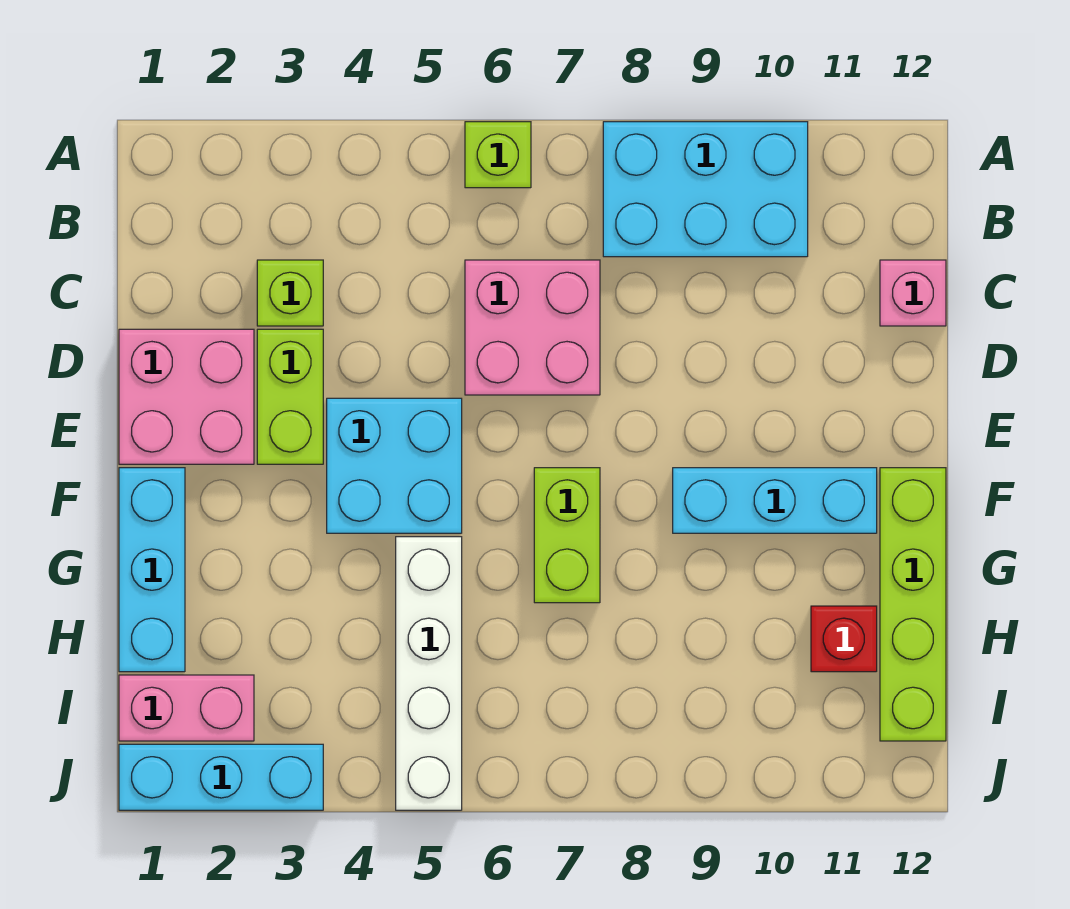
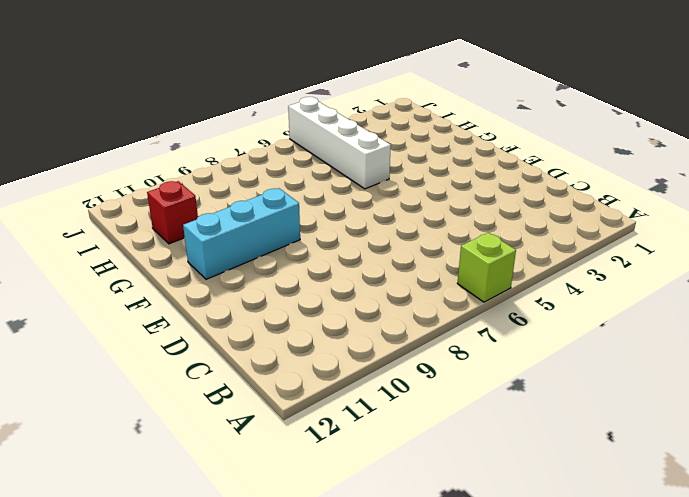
none -> cyan brick A8:B10 level 1
none -> lime brick C3 level 1
none -> pink brick C6:D7 level 1

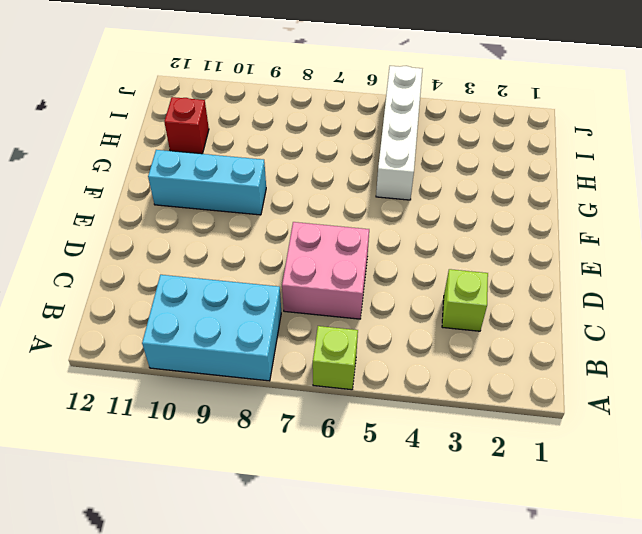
none -> pink brick C12 level 1
none -> pink brick D1:E2 level 1
none -> lime brick D3:E3 level 1

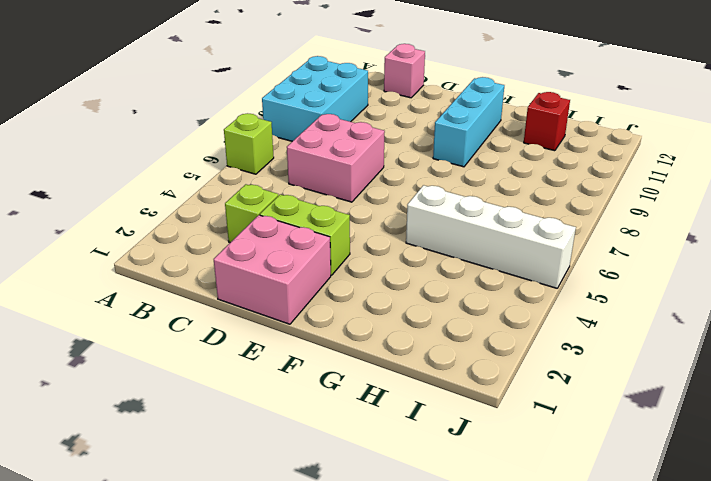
none -> cyan brick E4:F5 level 1
none -> cyan brick F1:H1 level 1
none -> lime brick F7:G7 level 1

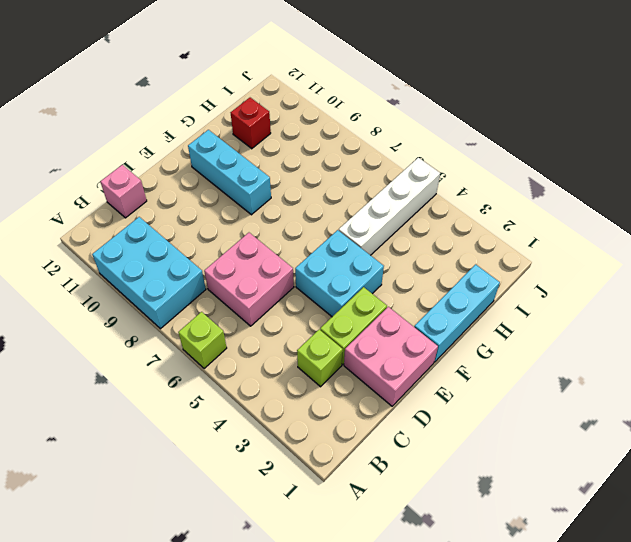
none -> lime brick F7:G7 level 1
none -> lime brick F12:I12 level 1
none -> pink brick I1:I2 level 1

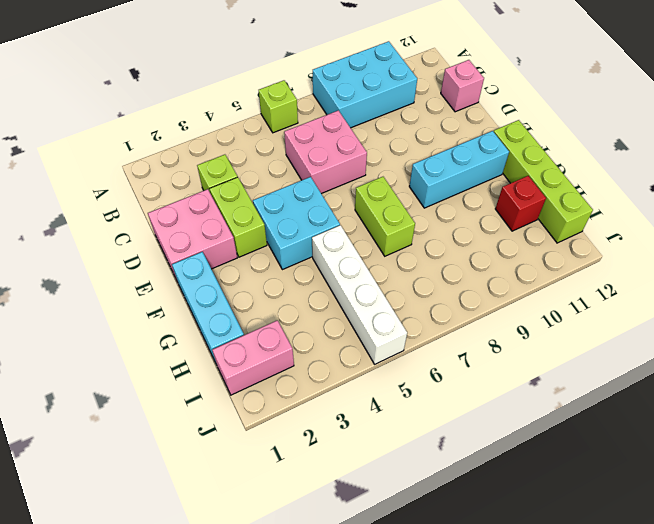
none -> cyan brick J1:J3 level 1

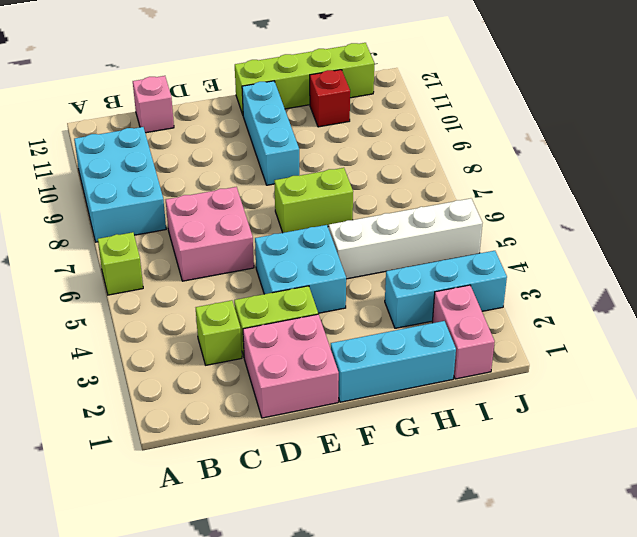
cyan brick H3:J3 level 1 -> cyan brick J1:J3 level 1

